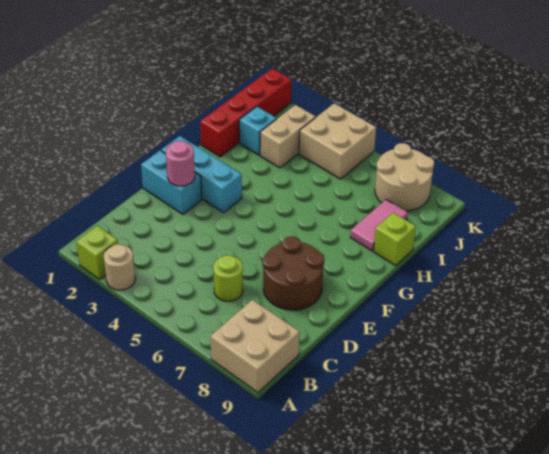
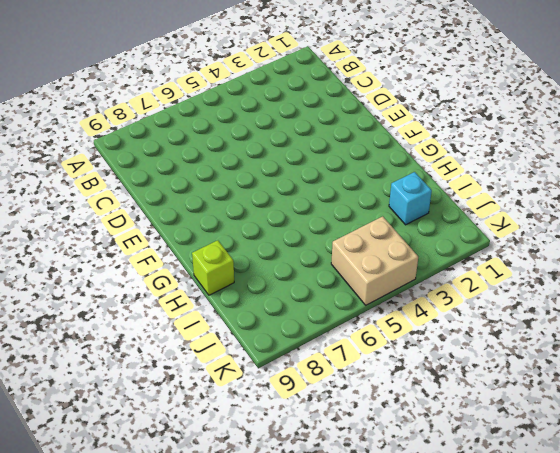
none -> lime brick A2 level 1
none -> tan round brick A3 level 1
none -> tan brick A8:B9 level 1

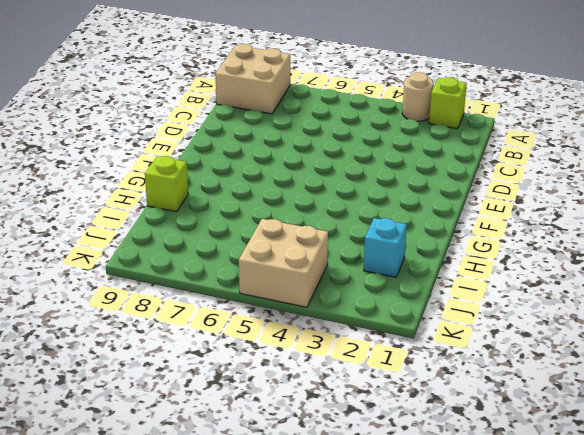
none -> lime round brick C6 level 1
none -> brown round brick D7:E8 level 1
none -> cyan brick E1:E2 level 1

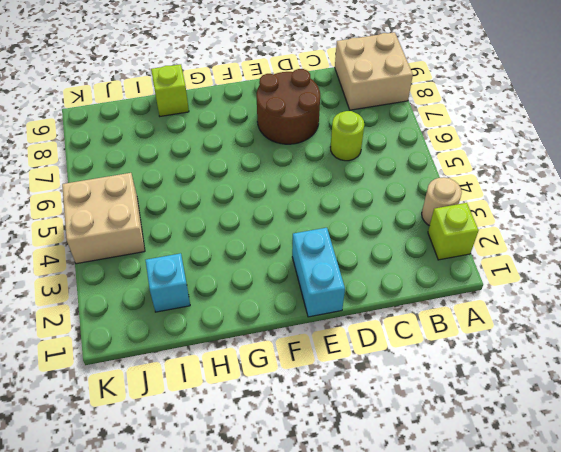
none -> cyan brick F1:F3 level 1
none -> red brick H1:K1 level 1
none -> pink tile H8:I8 level 1

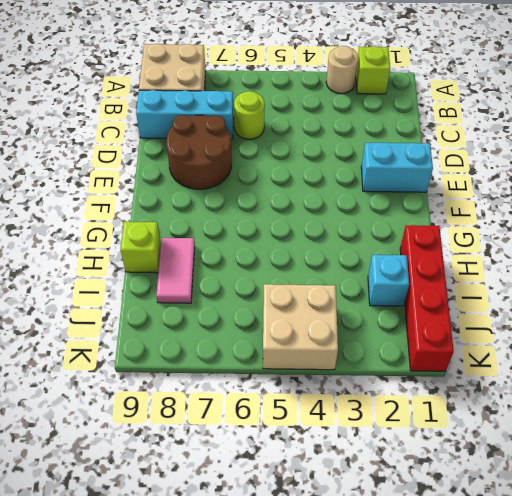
cyan brick C7:C9 level 1 -> cyan brick F1:F3 level 1
none -> tan brick I3:J3 level 1
none -> tan round brick J7:K8 level 1
none -> pink round brick E2 level 2

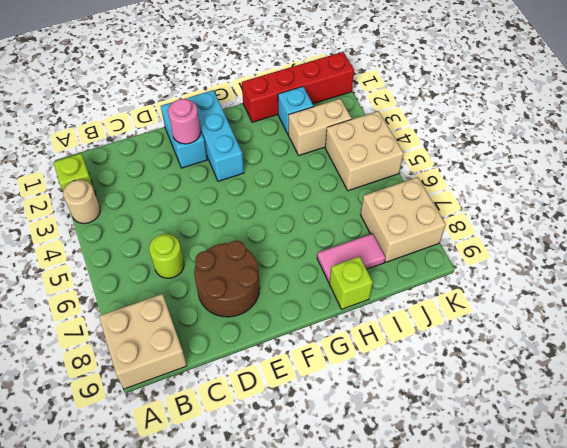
tan brick J7:K8 level 1 -> tan round brick J7:K8 level 1

